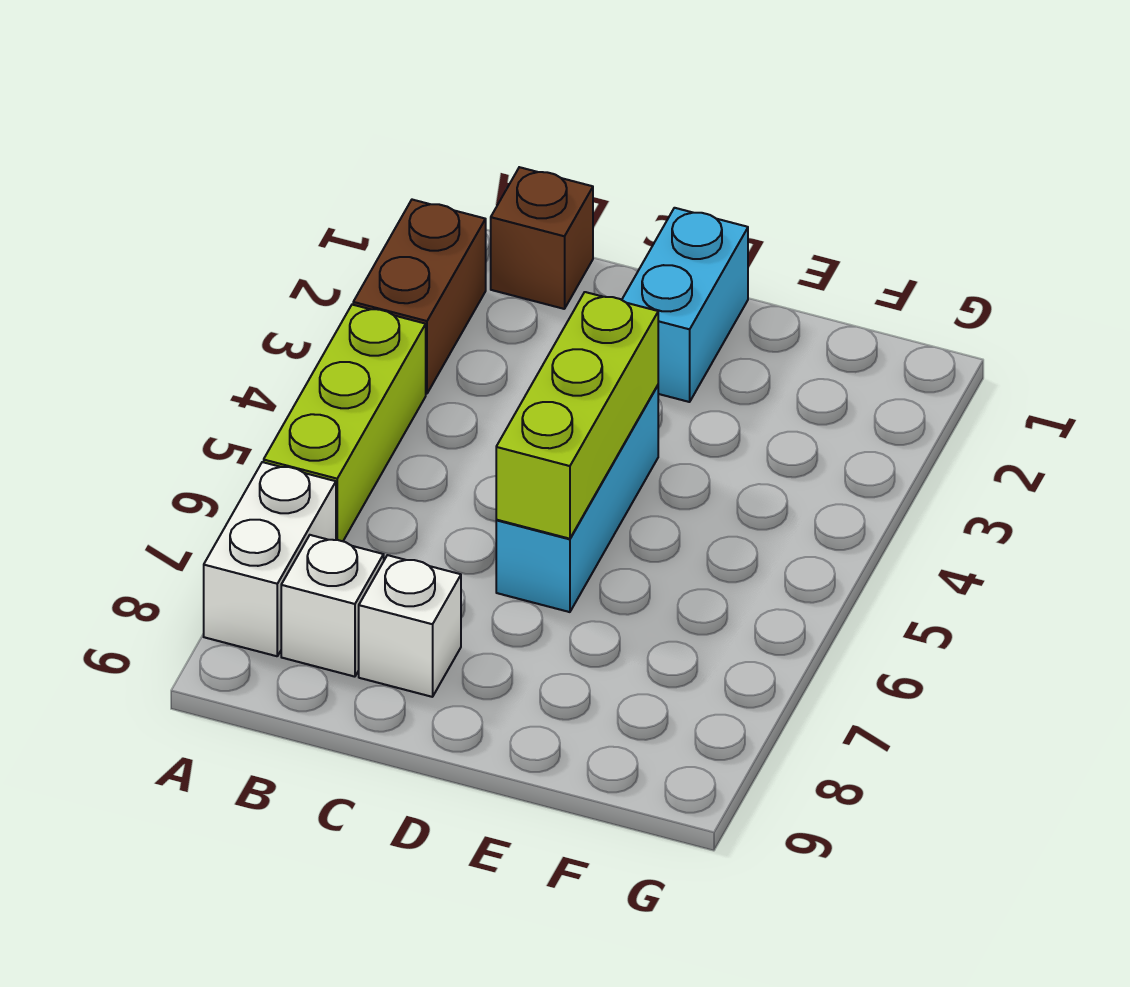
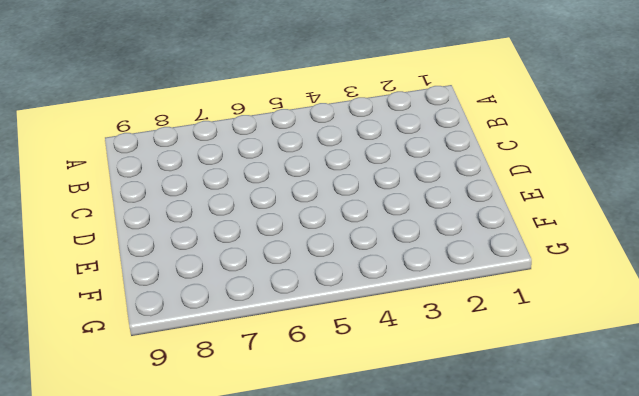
none -> brown brick A2:A3 level 1
none -> lime brick A4:A6 level 1

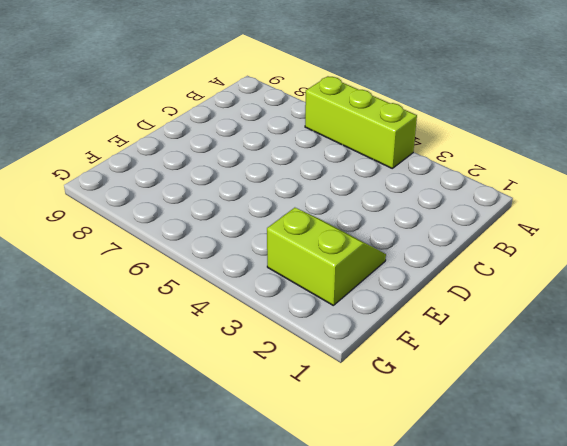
lime slope E2:F3 level 1 top F -> none
none -> brown brick A2:A3 level 1
none -> white brick A7:A8 level 1

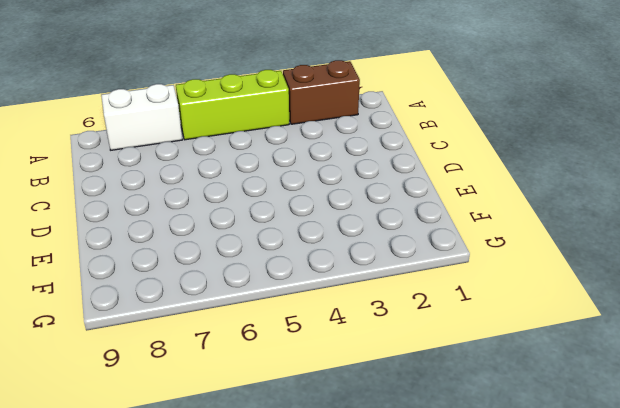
none -> brown brick B1 level 1
none -> white brick B8 level 1

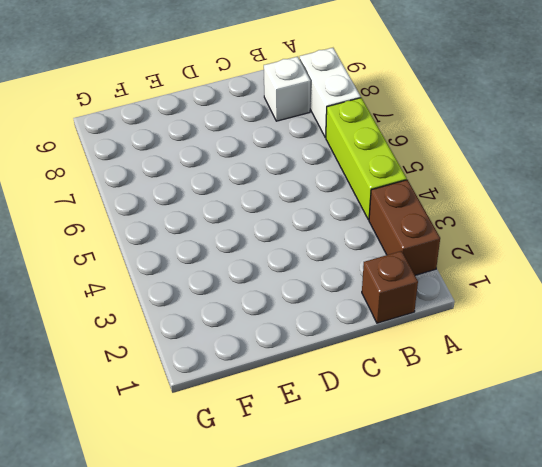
none -> white brick C8 level 1
none -> cyan brick D1:D2 level 1

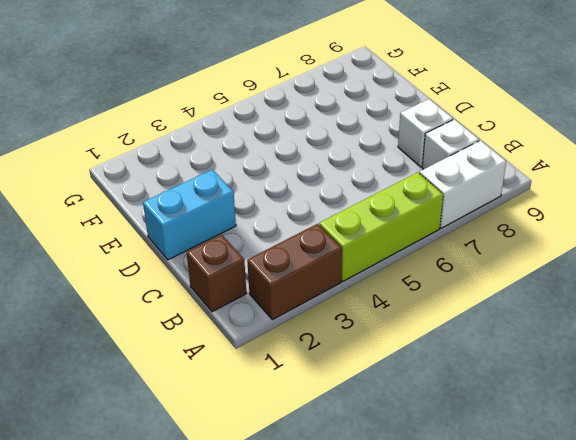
none -> cyan brick D4:D6 level 1
none -> lime brick D4:D6 level 2

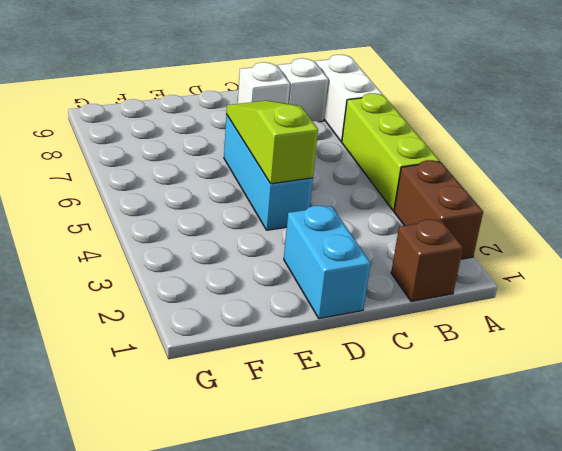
lime slope D4:D6 level 2 top 4 -> lime brick D4:D6 level 2

